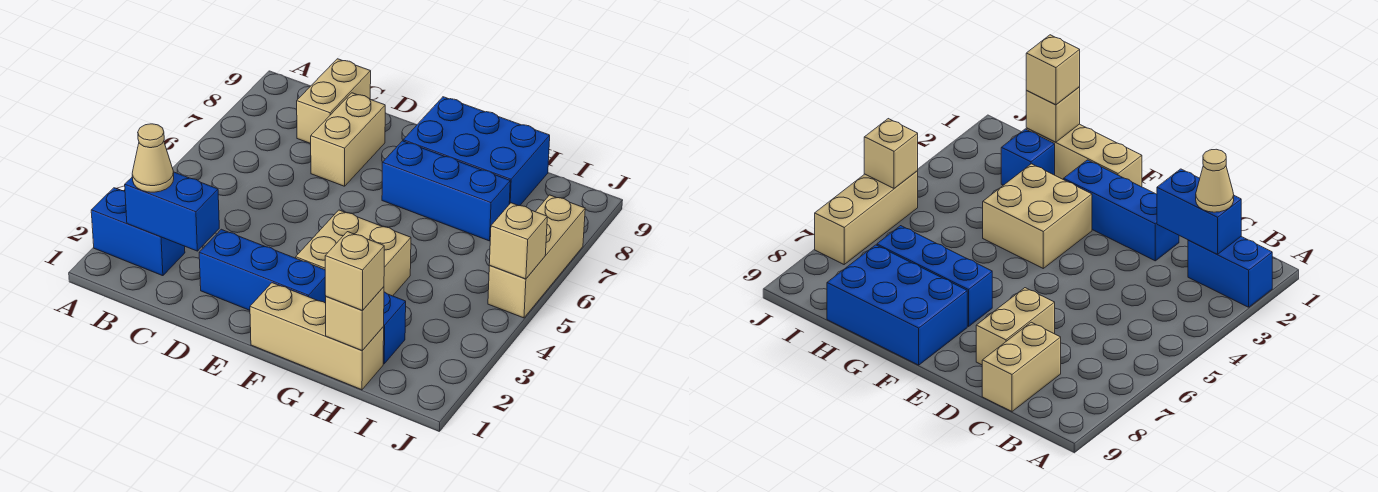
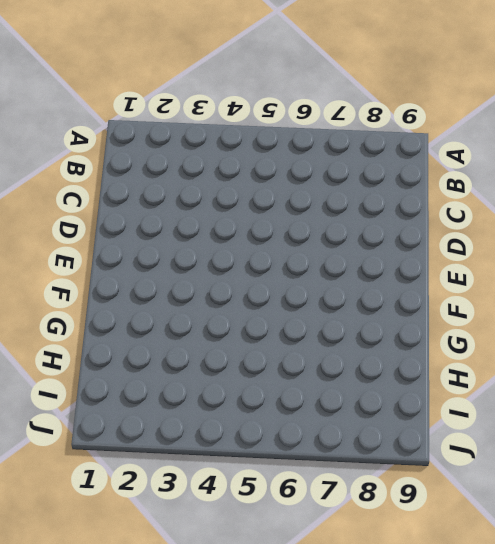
none -> blue brick A2:B2 level 1
none -> tan brick C8:C9 level 1
none -> blue brick D2:F2 level 1

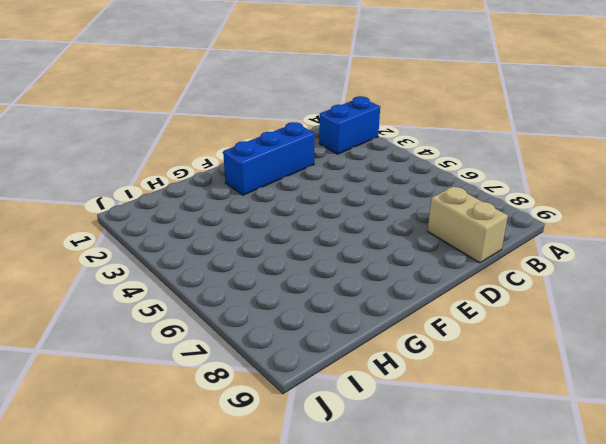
none -> tan brick D7:D8 level 1
none -> tan brick F1:H1 level 1
none -> tan brick F3:G4 level 1

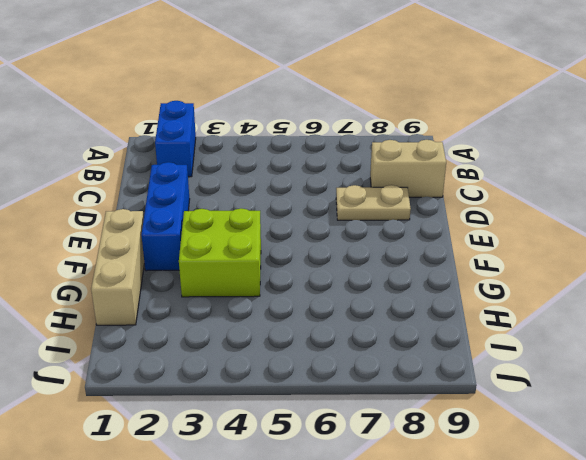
tan plate D7:D8 level 1 -> tan brick D7:D8 level 1
lime brick F3:G4 level 1 -> tan brick F3:G4 level 1
none -> blue brick F7:H7 level 1
none -> blue brick F8:H9 level 1
none -> blue brick H2 level 1

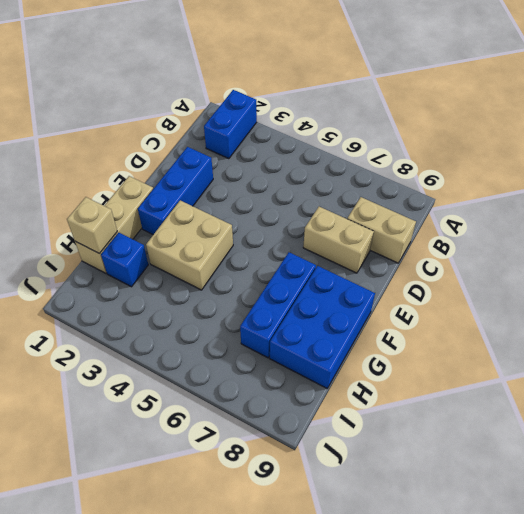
none -> tan brick J5:J7 level 1
none -> blue brick B2:C2 level 2
none -> tan brick J5 level 2

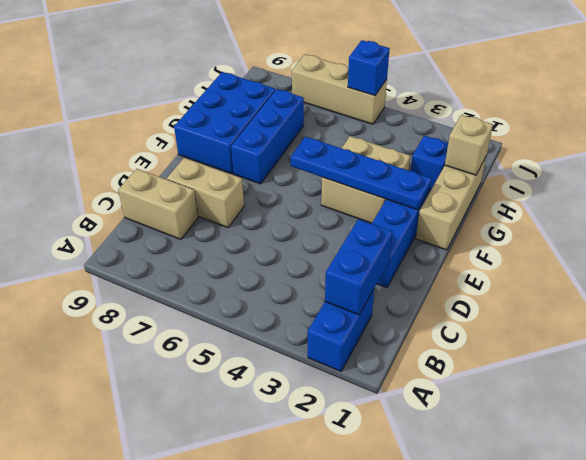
blue plate F2:F5 level 2 -> none
blue brick J5 level 2 -> tan brick J5 level 2
none -> tan cone B2 level 3
none -> tan brick H1 level 3

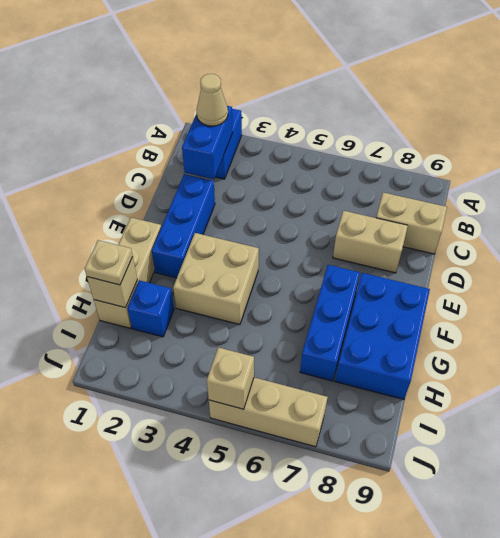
tan plate H1 level 3 -> tan brick H1 level 3

